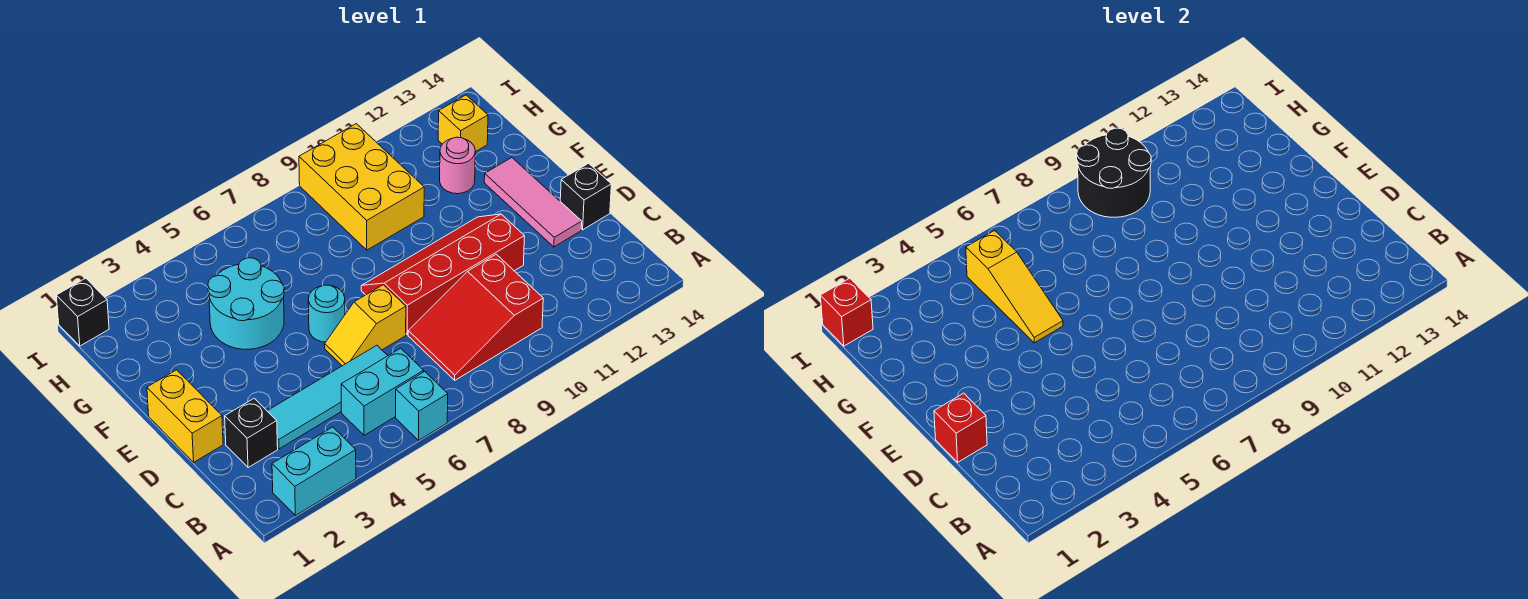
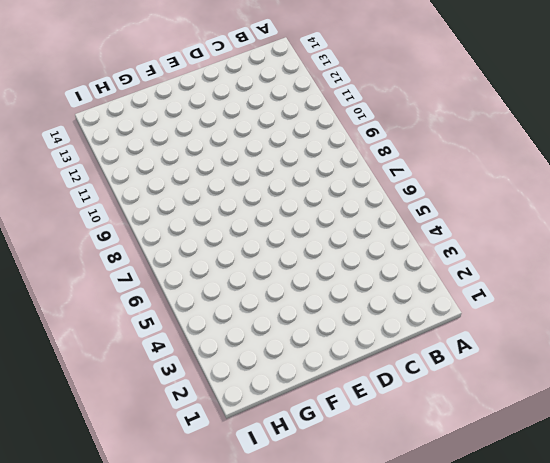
none -> cyan brick A2:A3 level 1
none -> cyan brick A6 level 1
none -> cyan brick B5:B6 level 1

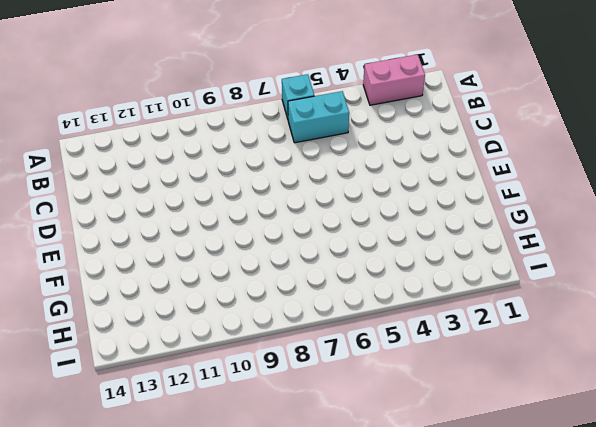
pink brick A2:A3 level 1 -> cyan brick A2:A3 level 1
none -> red slope B8:C10 level 1 top 10
none -> black brick C2 level 1
none -> cyan tile C3:C6 level 1

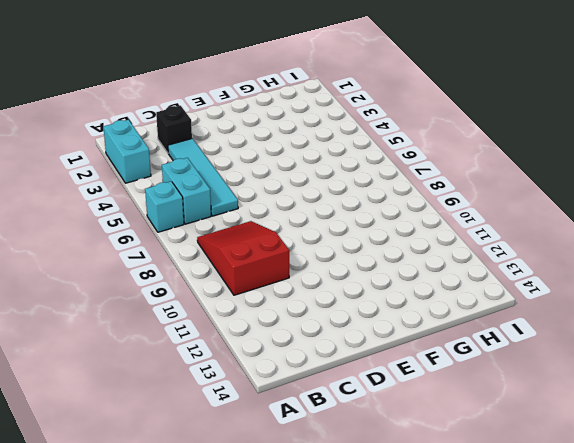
none -> yellow brick D1:E1 level 1
none -> yellow slope D6:D7 level 1 top 7
none -> red slope D8:E11 level 1 top D

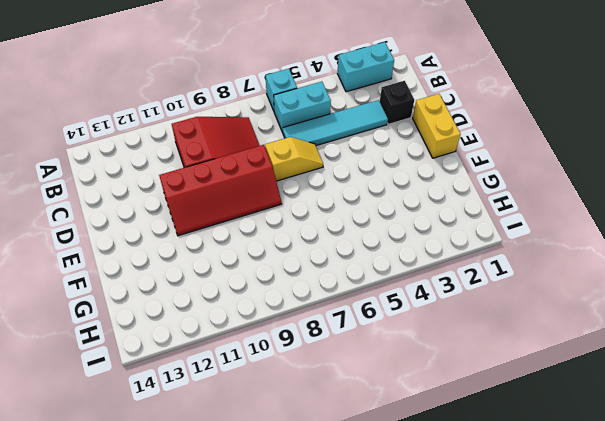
none -> pink tile D13:F13 level 1
none -> black brick D14 level 1
none -> cyan round brick E6 level 1

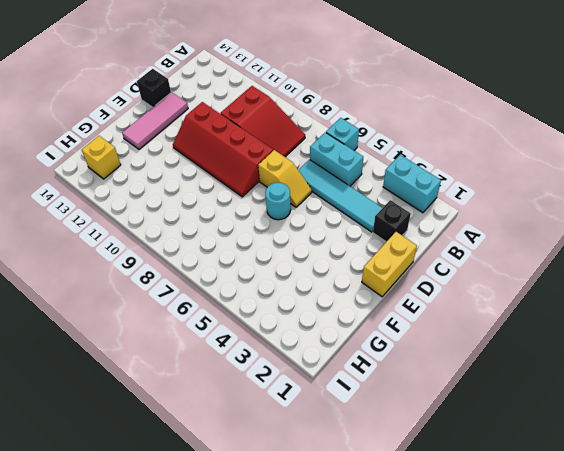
none -> cyan round brick F4:G5 level 1
none -> yellow brick G9:I10 level 1
none -> pink round brick G12 level 1

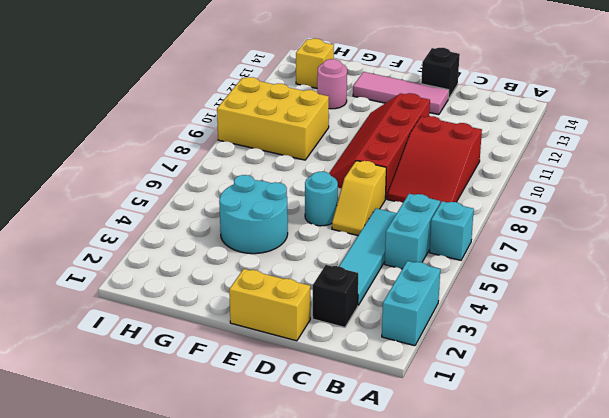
none -> black brick I1 level 1
none -> red brick D1 level 2
none -> yellow slope F5:H5 level 2 top H

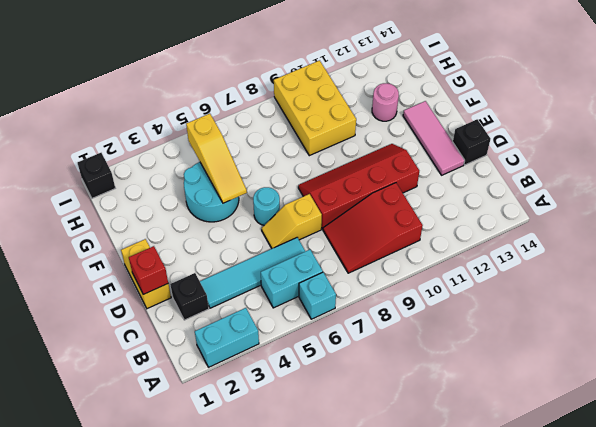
none -> yellow brick H13 level 1
none -> black round brick H9:I10 level 2
none -> red brick I1 level 2

